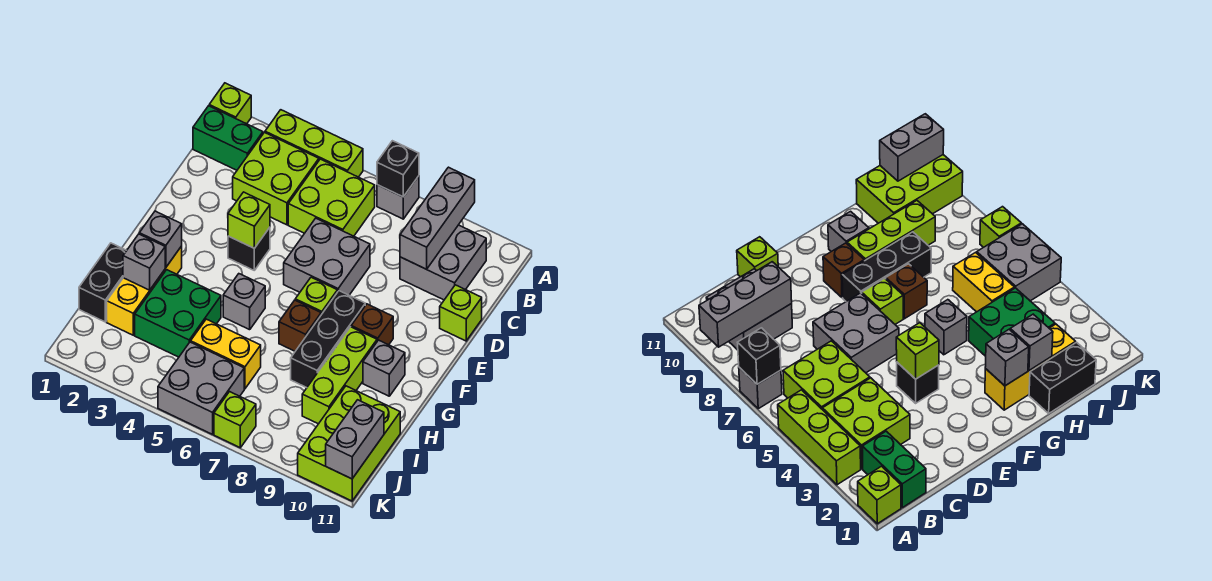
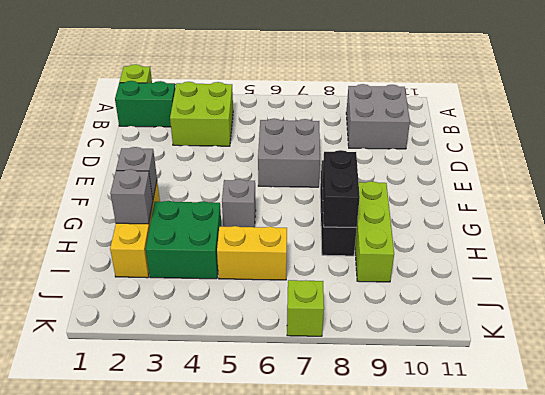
black brick G8:H8 level 2 -> black brick H1:I1 level 1
none -> lime brick A3:A5 level 1
none -> grey brick A7 level 1
none -> lime brick B5:C6 level 1
none -> lime brick D11 level 1

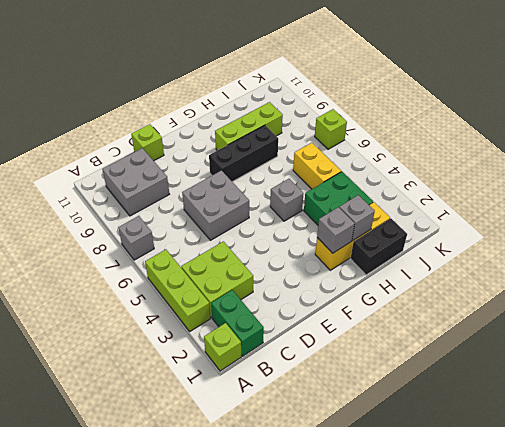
none -> lime brick B5:C6 level 1
none -> black brick E4 level 1
none -> lime brick F7 level 1
none -> brown brick F9 level 1

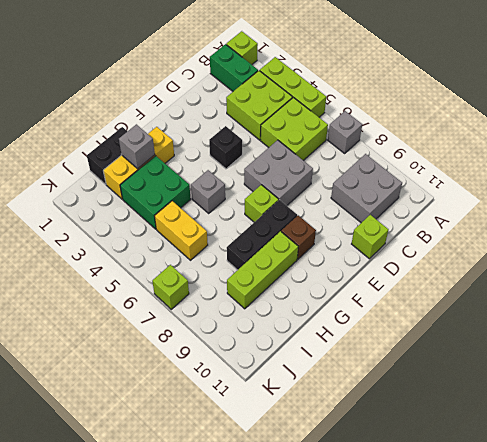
none -> brown brick G7 level 1
none -> grey brick G10 level 1
none -> lime brick I10:K11 level 1
none -> grey brick J5:K6 level 1

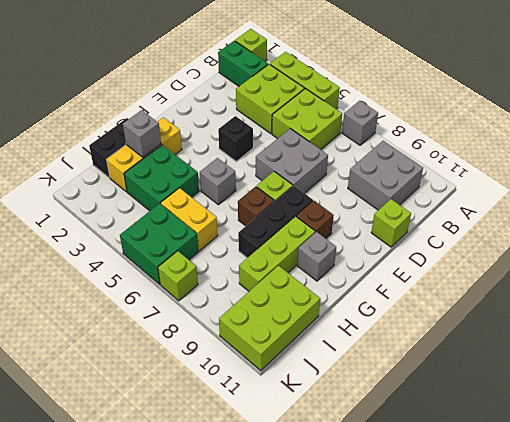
green brick J5:K6 level 1 -> grey brick J5:K6 level 1
none -> black brick A7 level 2
none -> grey brick A9:C9 level 2
none -> lime brick E4 level 2
none -> grey brick G2 level 2

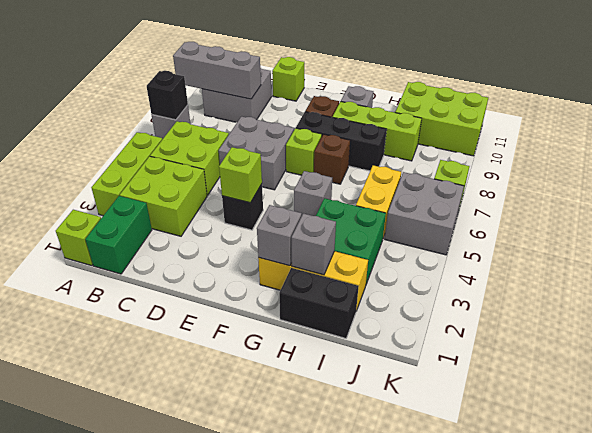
none -> grey brick J11:K11 level 2

